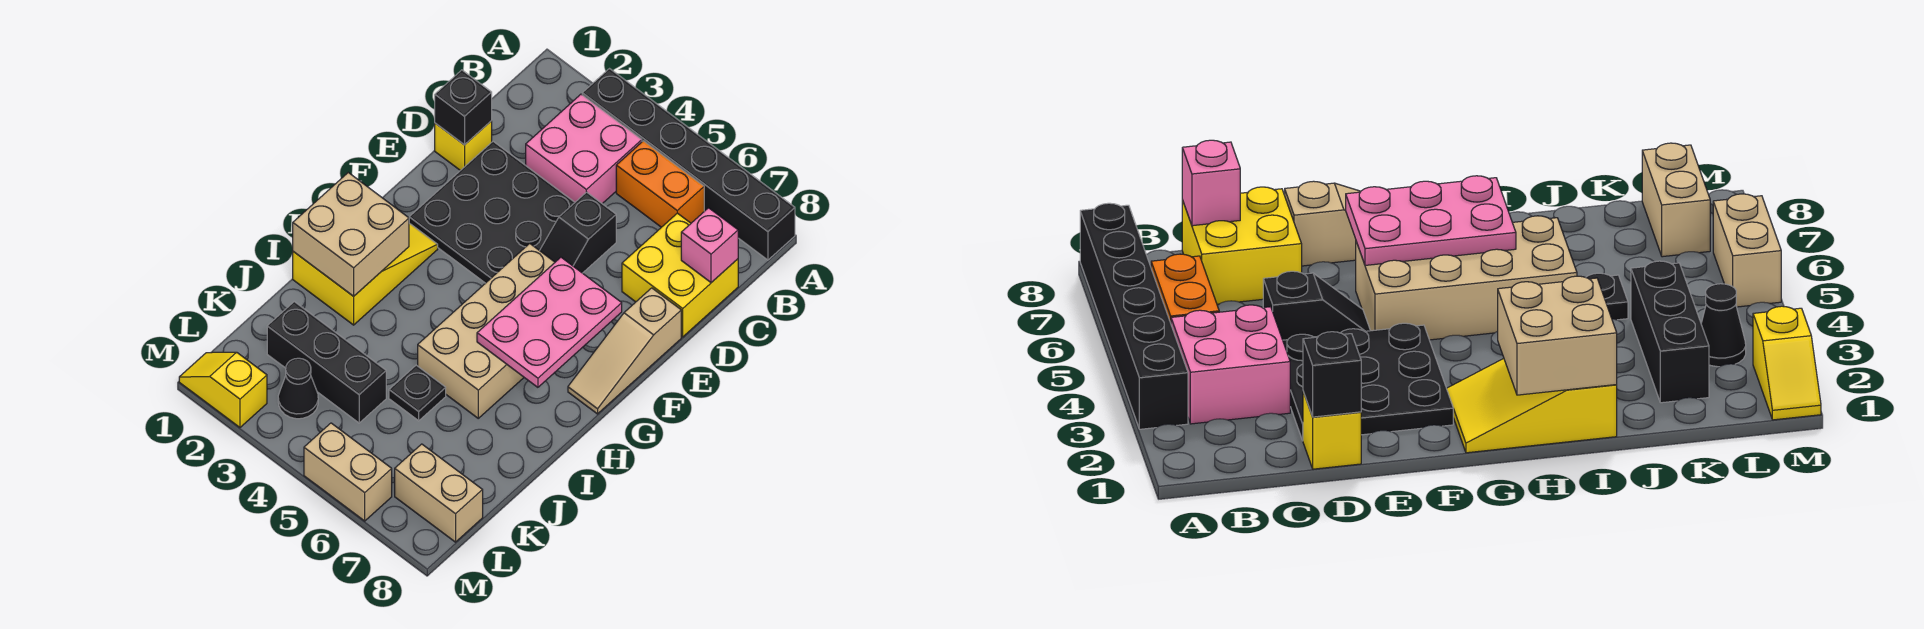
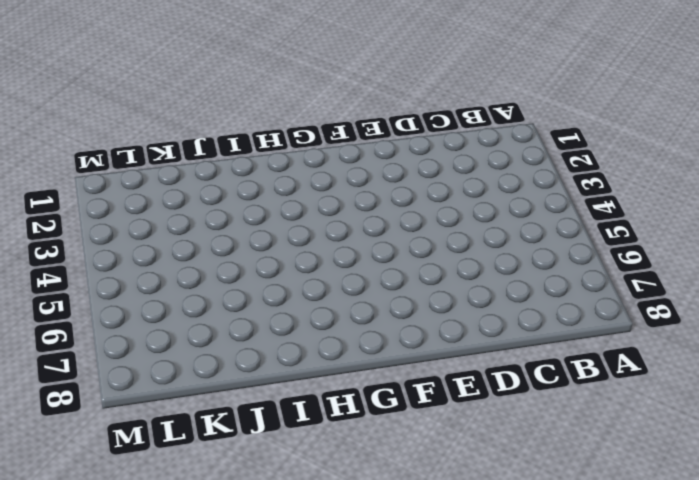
none -> black brick A3:A8 level 1
none -> pink brick B3:C4 level 1
none -> orange brick B5:B6 level 1

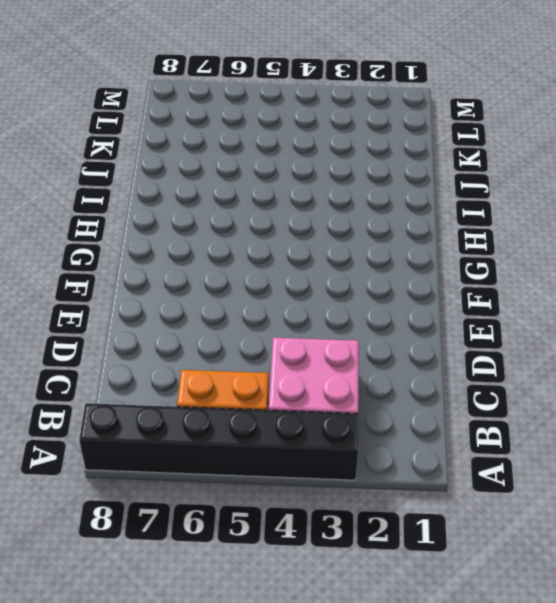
none -> yellow brick C7:D8 level 1
none -> yellow brick D1 level 1
none -> black plate D2:F4 level 1

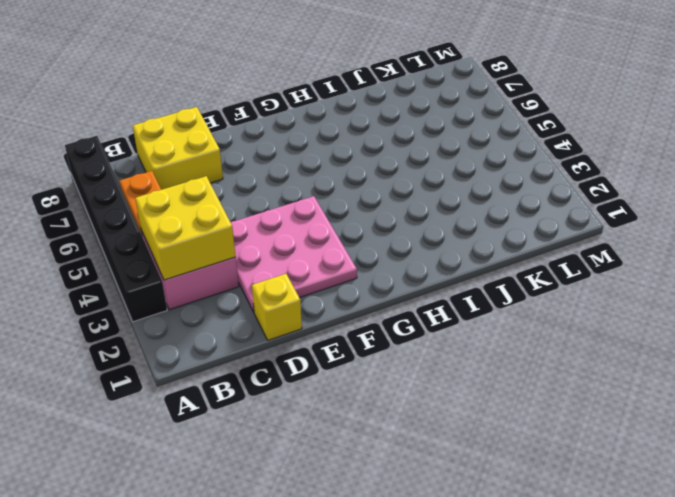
yellow brick B3:C4 level 2 -> none
pink plate D2:F4 level 1 -> black plate D2:F4 level 1
none -> black slope D5:E5 level 1 top D
none -> tan slope E8:G8 level 1 top E
none -> tan brick F5:I6 level 1

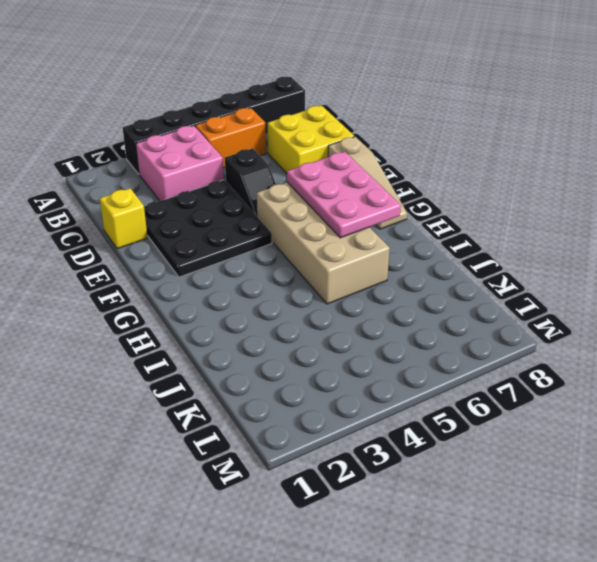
none -> yellow slope G1:I2 level 1 top I
none -> black plate J5 level 1
none -> black brick K2:K4 level 1

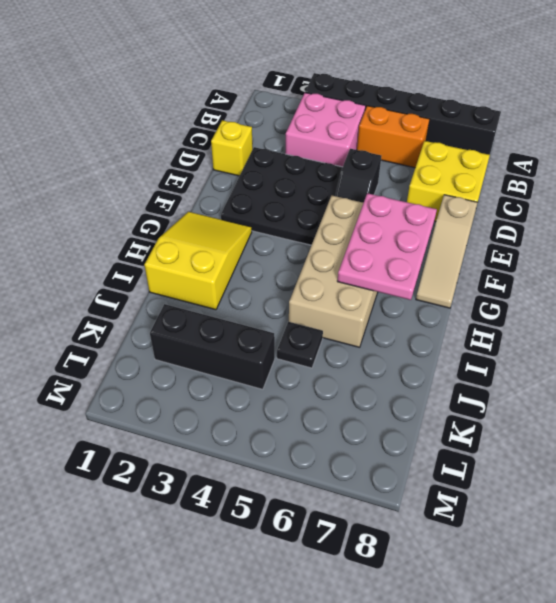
none -> black cone L3 level 1
none -> tan brick L7:L8 level 1
none -> yellow slope M1:M2 level 1 top 2

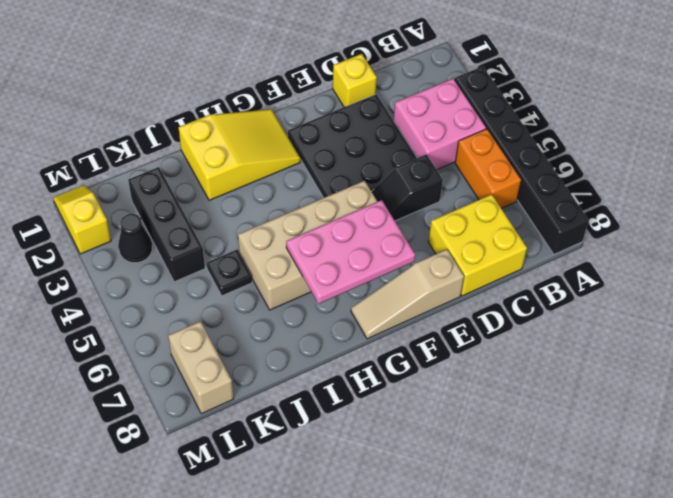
none -> tan brick M5:M6 level 1
none -> pink brick C8 level 2
none -> black brick D1 level 2

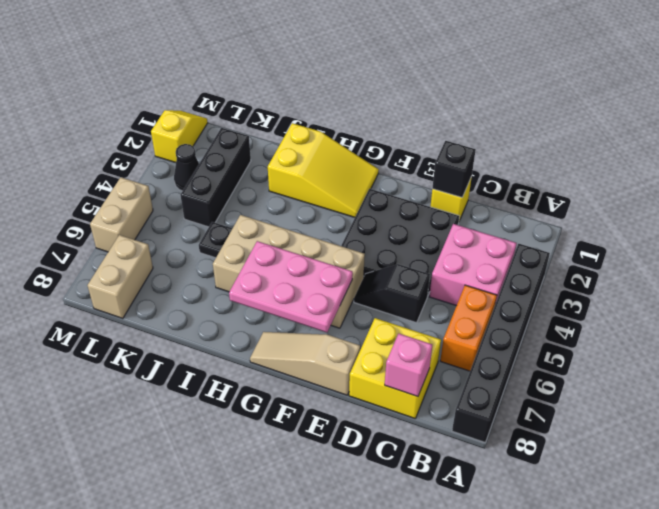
none -> tan brick H1:I2 level 2

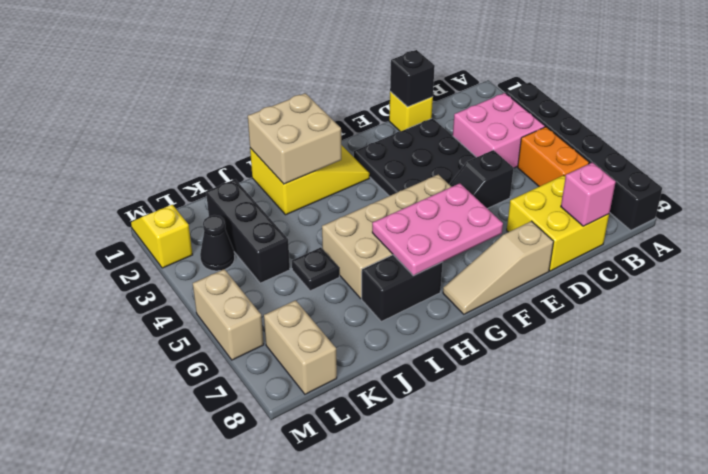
black brick H7:I7 level 1 -> none

